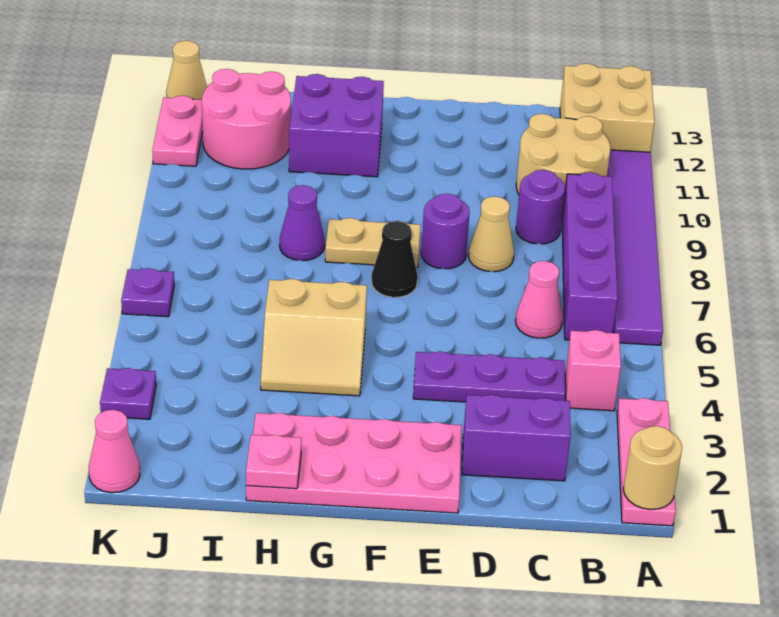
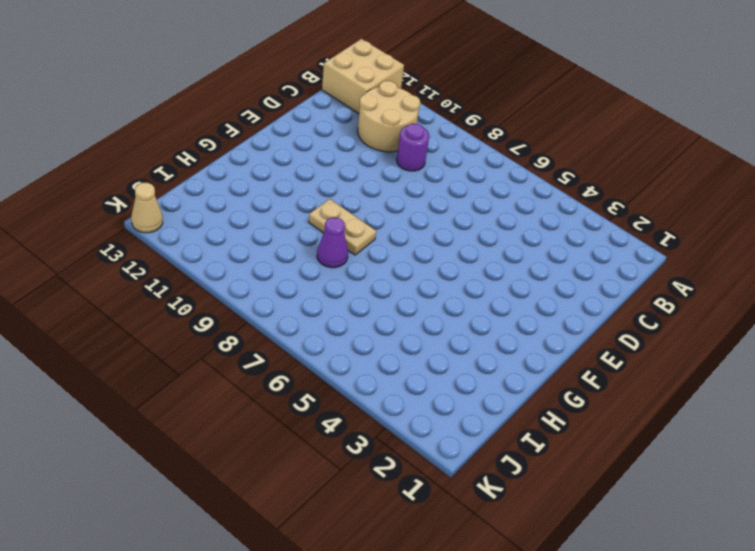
tan plate G8:G9 level 1 -> tan plate F8:G8 level 1
none -> pink plate A1:A3 level 1
none -> purple tile A6:A11 level 1
none -> pink brick B4 level 1

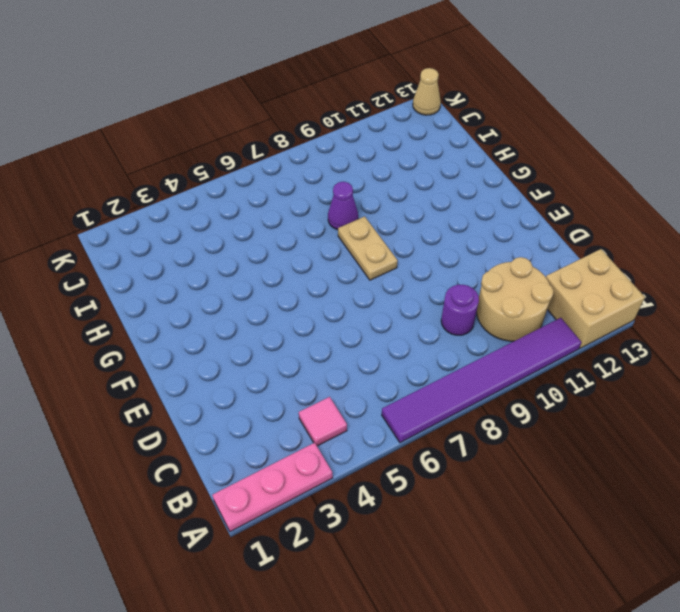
pink tile B4 level 1 -> pink brick B4 level 1
none -> purple brick B6:B9 level 1
none -> purple brick C2:D2 level 1
none -> purple plate C4:E4 level 1

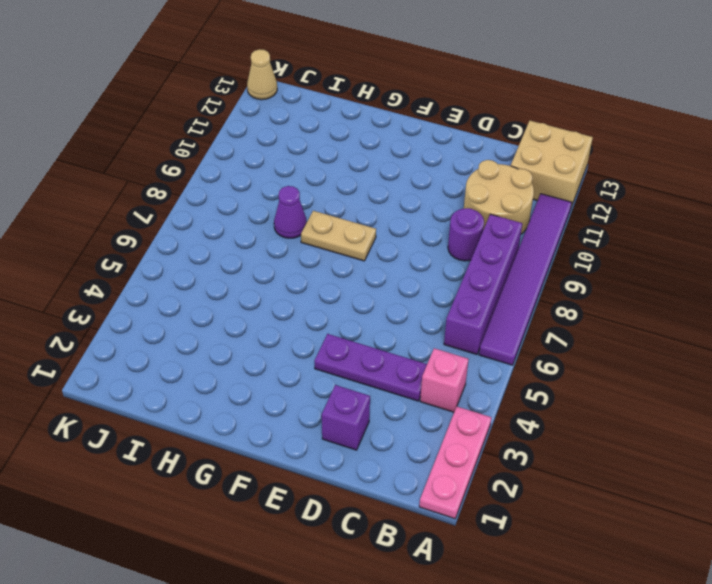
purple brick D2 level 1 -> purple brick C2:D2 level 1
none -> pink cone C6 level 1
none -> tan cone D8 level 1
none -> pink plate E1:H2 level 1

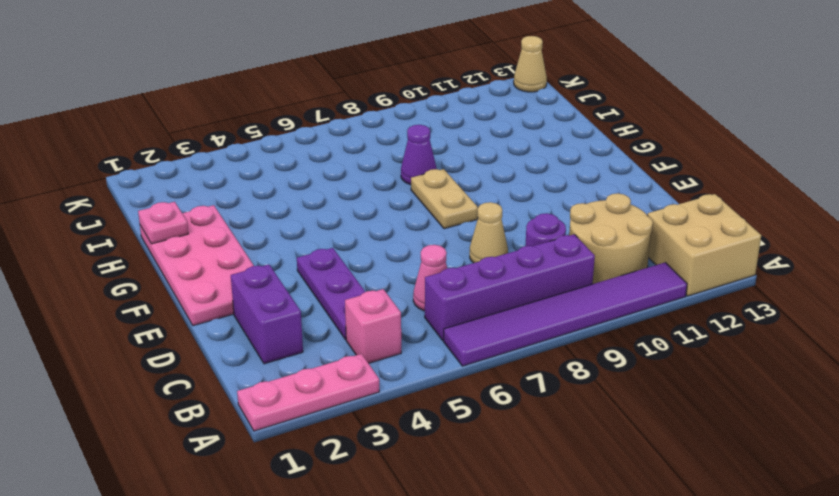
none -> purple round brick E8 level 1
none -> black cone F7 level 1
none -> tan slope G4:H5 level 1 top 5

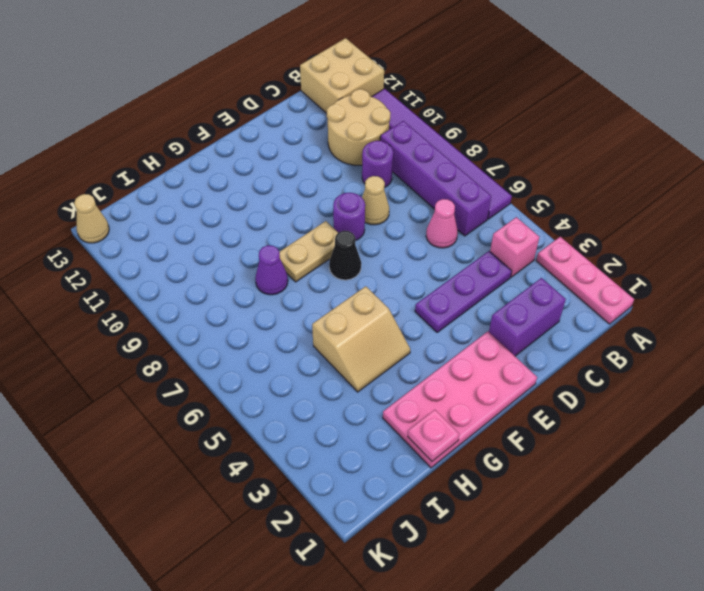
none -> purple brick G11:H12 level 1
none -> pink round brick I11:J12 level 1
none -> pink cone K1 level 1

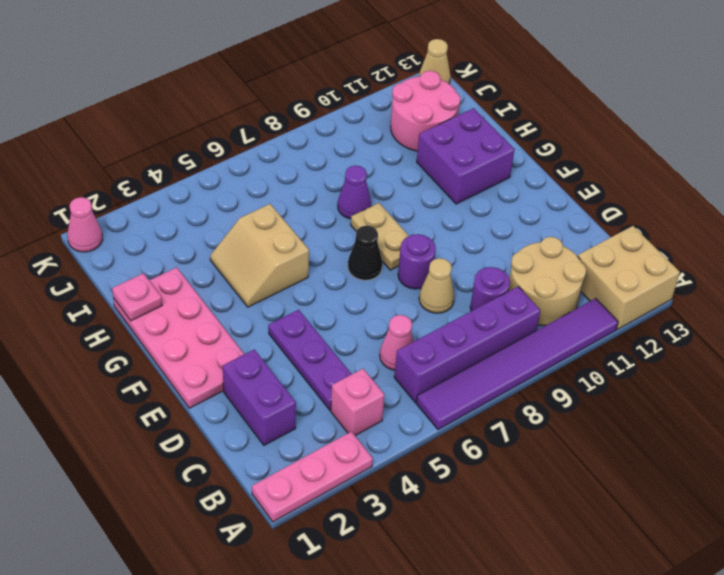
none -> purple plate K3 level 1
none -> purple plate K6 level 1
none -> pink plate K11:K12 level 1

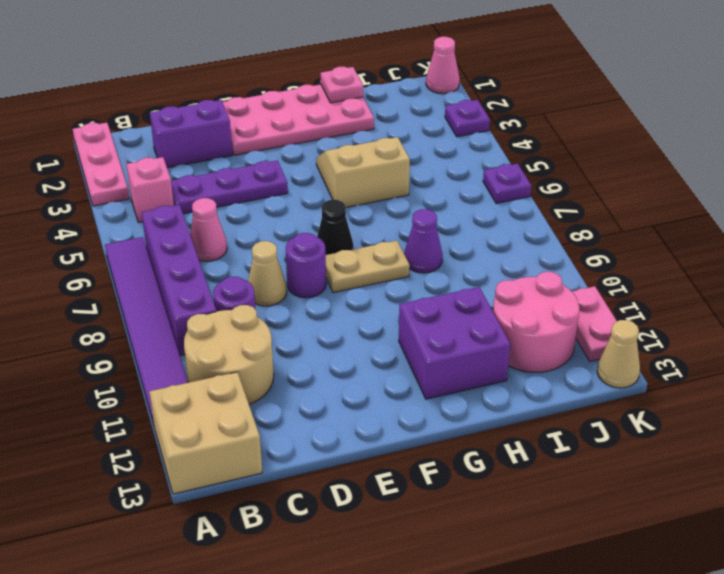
none -> tan round brick A1 level 2

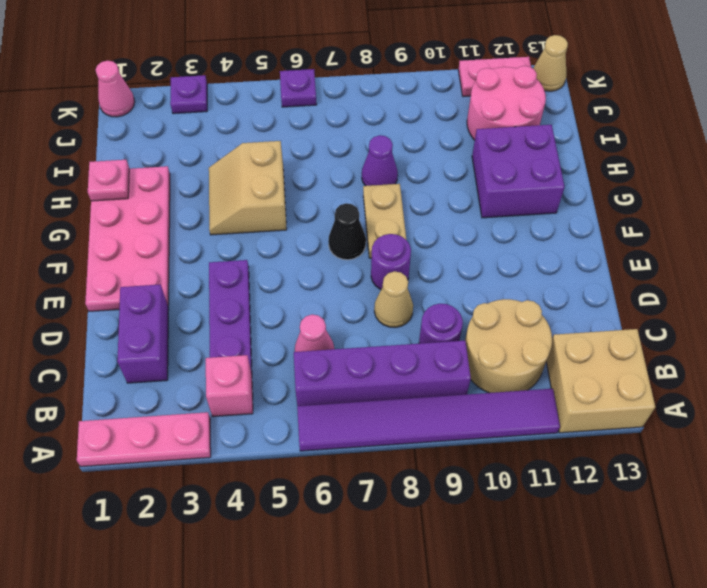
none -> tan round brick A1 level 2

